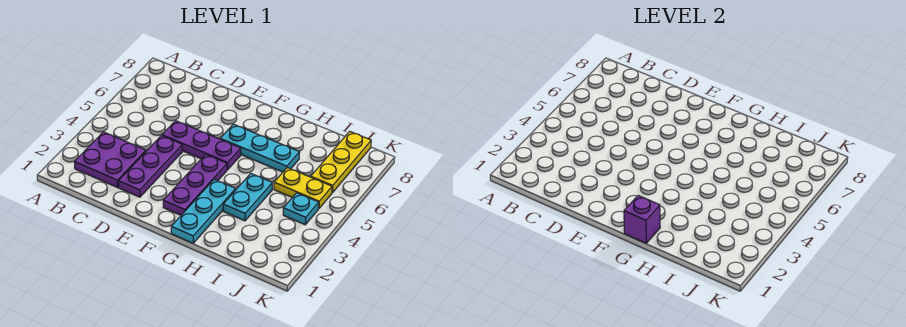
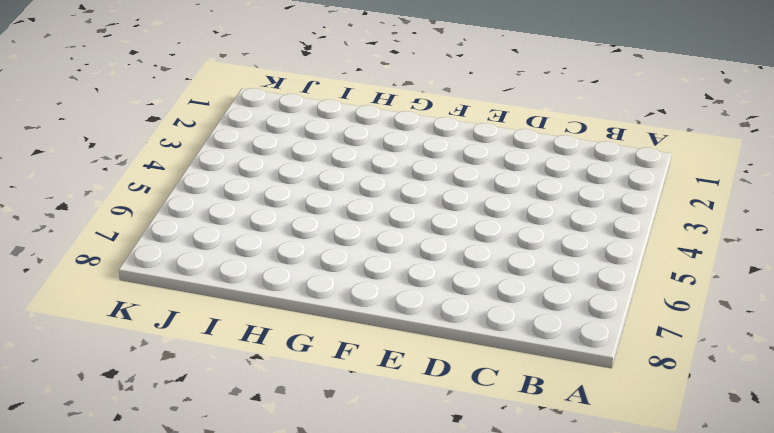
none -> purple plate B2:C3 level 1
none -> purple plate D2:D4 level 1

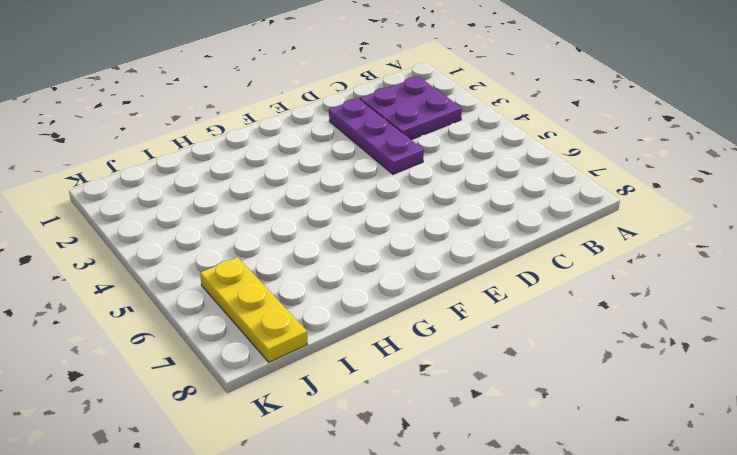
none -> purple plate D5:F5 level 1
none -> purple plate F2:F4 level 1

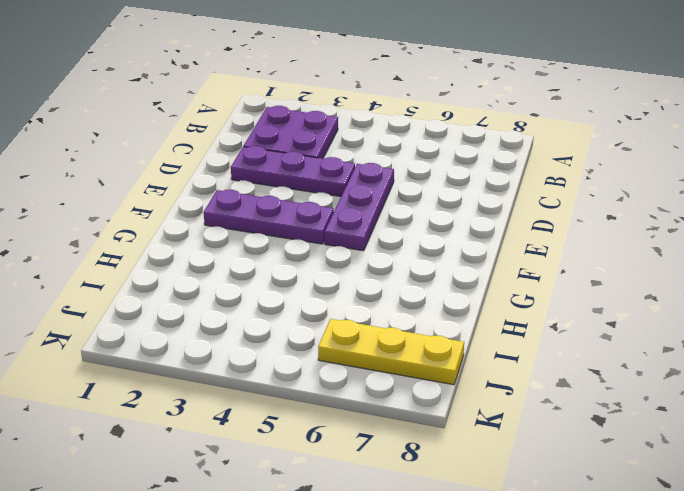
none -> cyan plate F6:H6 level 1
none -> cyan plate G1:G3 level 1

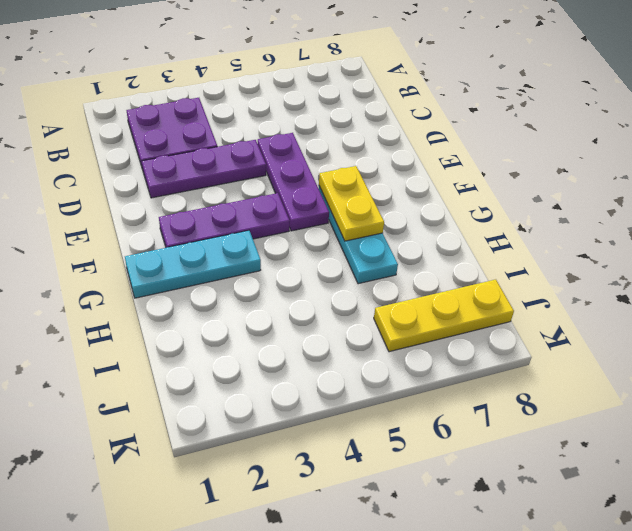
yellow plate F6:G6 level 2 -> yellow plate I5:J5 level 1
none -> cyan plate H3:H4 level 1
none -> cyan plate J4 level 1

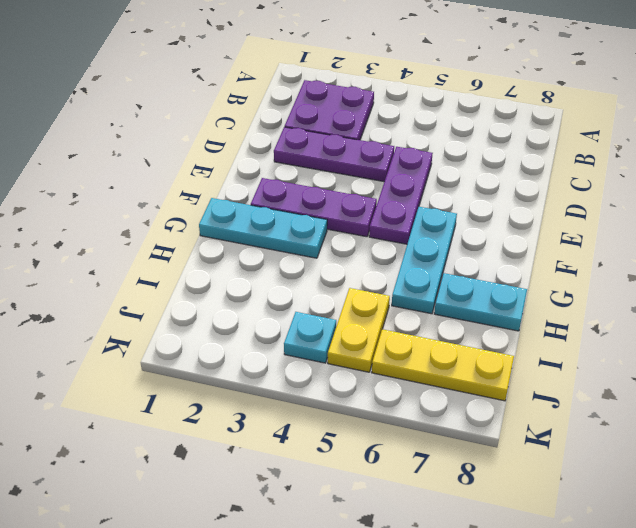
cyan plate H7:H8 level 1 -> cyan plate H3:H4 level 1
none -> purple brick G1 level 2

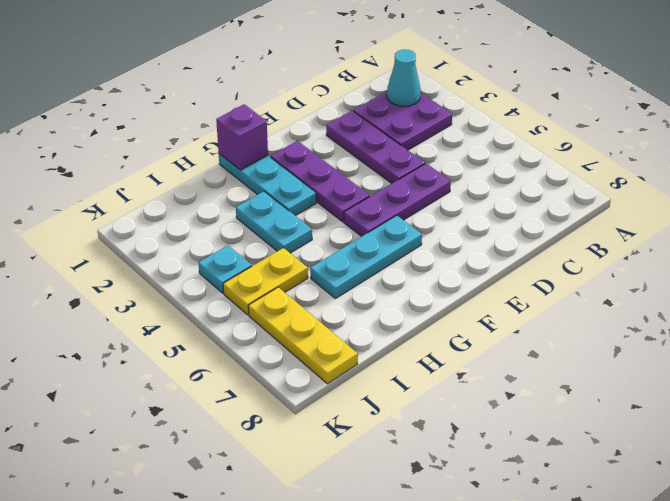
cyan cone B2 level 2 -> none

